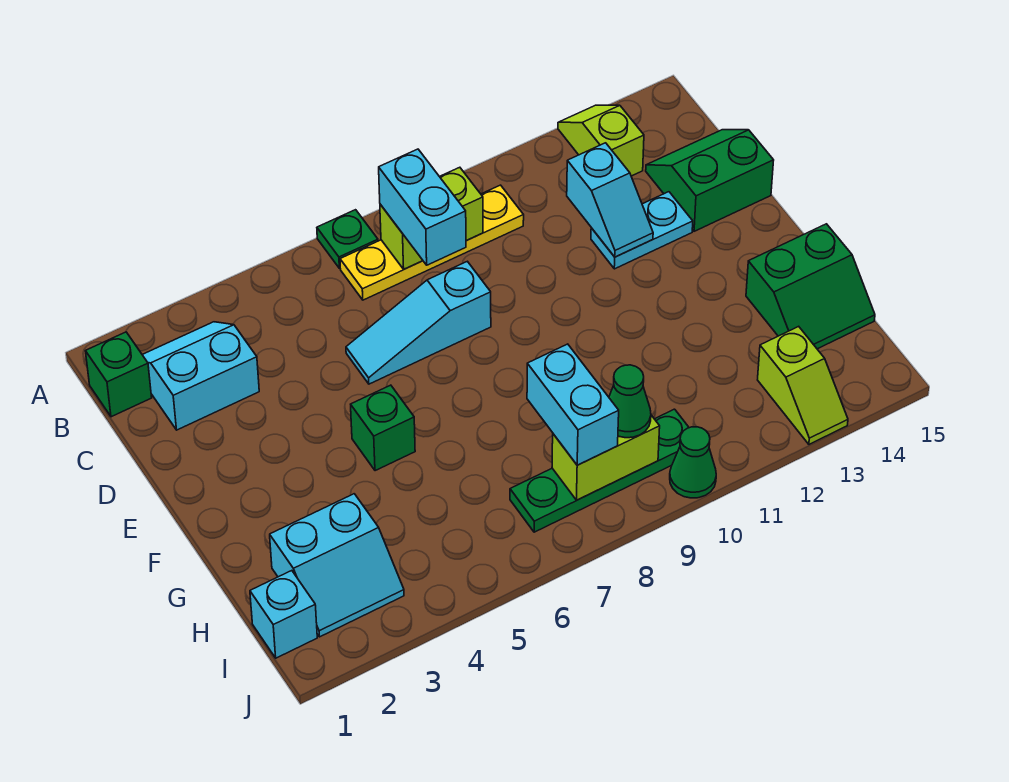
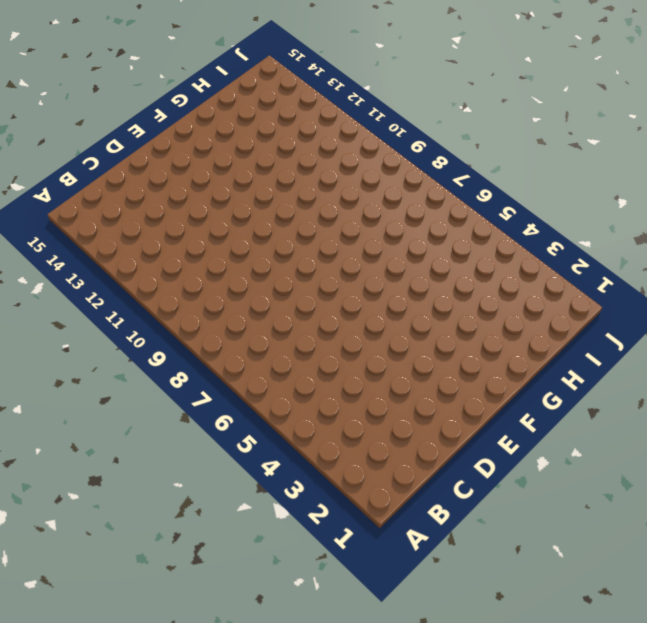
none -> green plate A7 level 1
none -> lime slope A13:B13 level 1 top B
none -> green brick B1 level 1

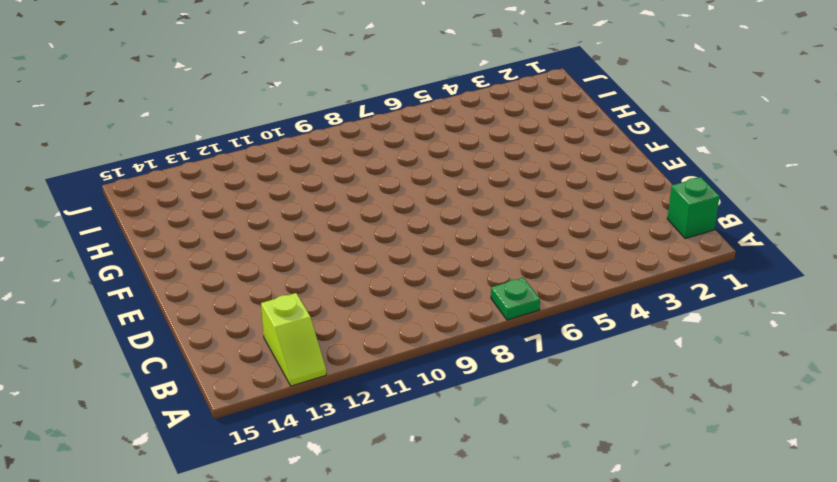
none -> cyan slope B2:C3 level 1 top C
none -> yellow plate B7:B10 level 1
none -> green slope C14:D15 level 1 top D

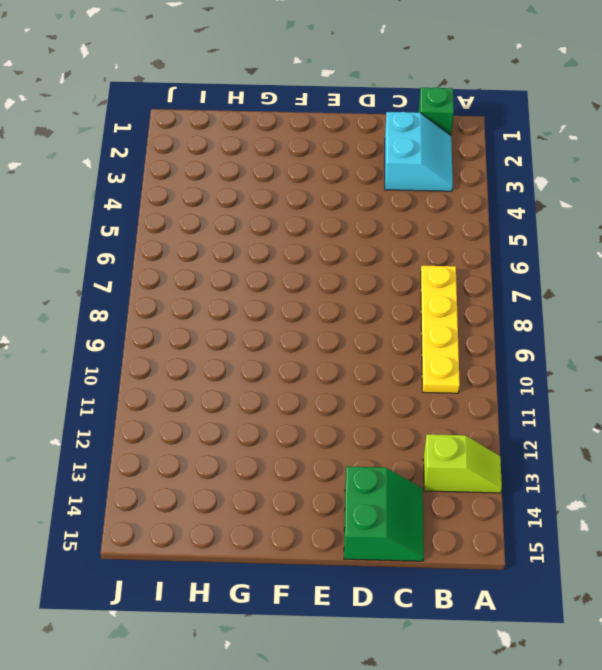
none -> green plate A7 level 1
none -> cyan slope D6:D8 level 1 top 8
none -> cyan plate D12:D13 level 1

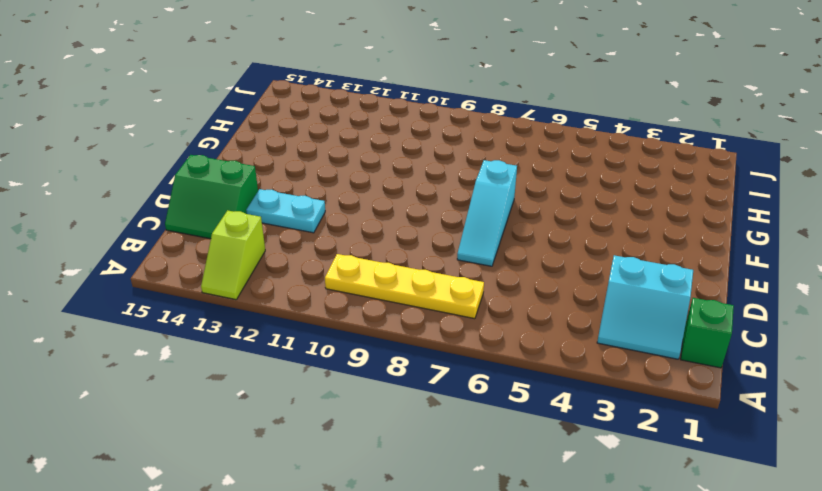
cyan slope D7:F7 level 1 top F -> cyan slope D6:D8 level 1 top 8
none -> green plate A7 level 1
none -> green brick F5 level 1
none -> green slope G14:H15 level 1 top G

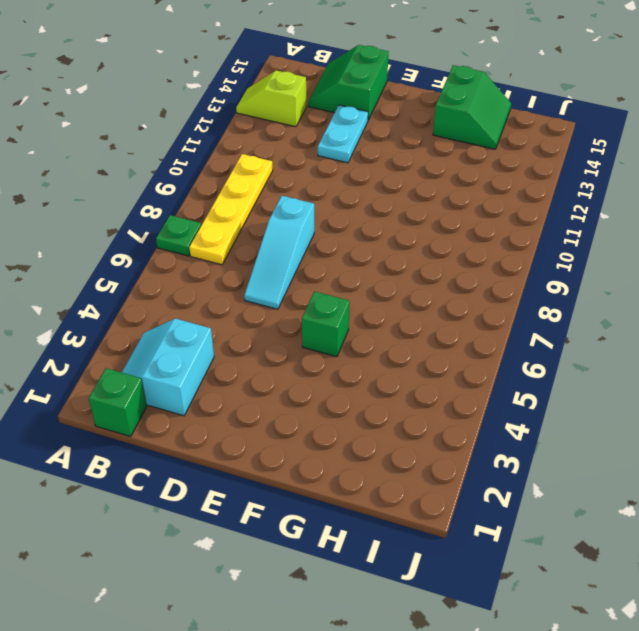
none -> cyan slope H2:I3 level 1 top H
none -> cyan brick I1 level 1
none -> green plate I7:I10 level 1

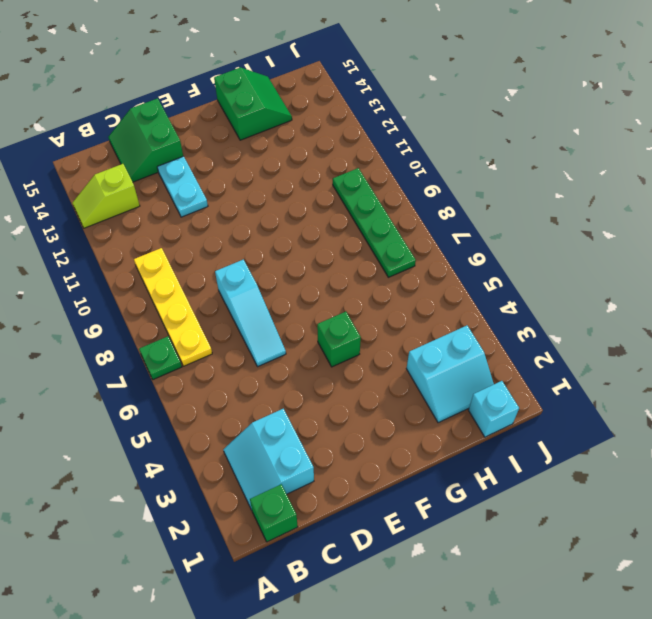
cyan slope H2:I3 level 1 top 3 -> cyan slope H2:I3 level 1 top H
none -> lime slope I13:J13 level 1 top I
none -> green cone J10 level 1
none -> lime brick B8:B9 level 2

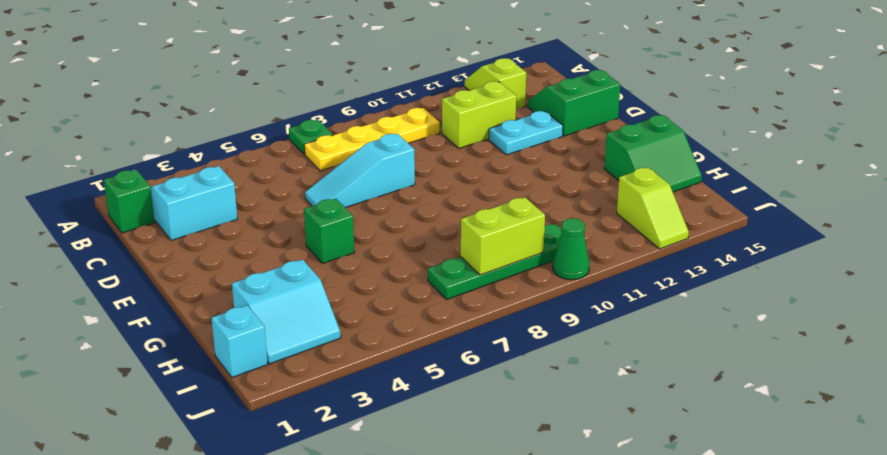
lime brick C11:C12 level 1 -> lime brick B8:B9 level 2
none -> cyan slope C12:D12 level 2 top C
none -> cyan brick B8:C8 level 3
none -> cyan brick H8:I8 level 3

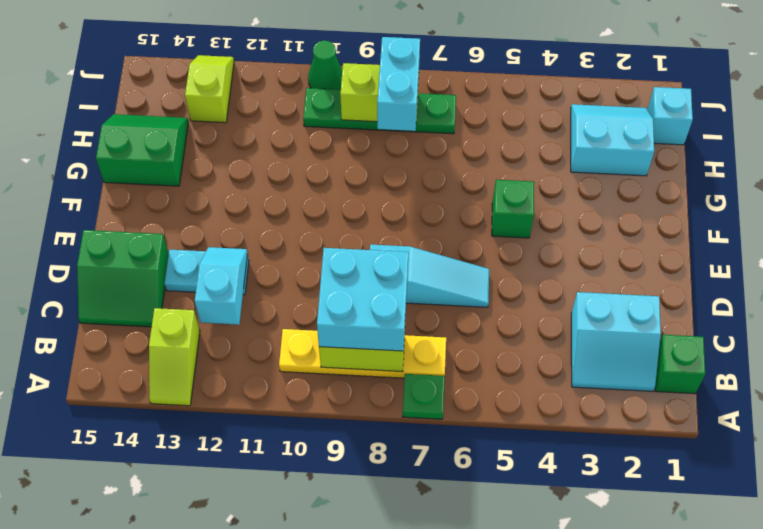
cyan brick B8:C9 level 3 -> cyan brick B8:C8 level 3
none -> green cone I9 level 3

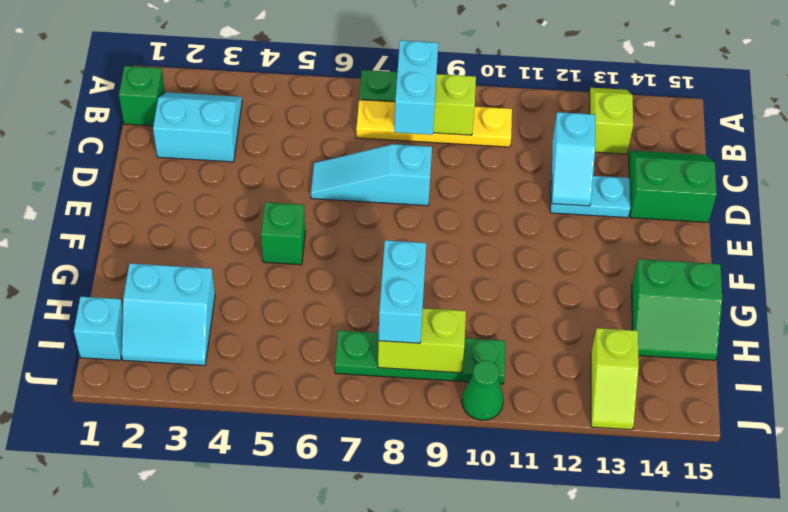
none -> green cone I9 level 3

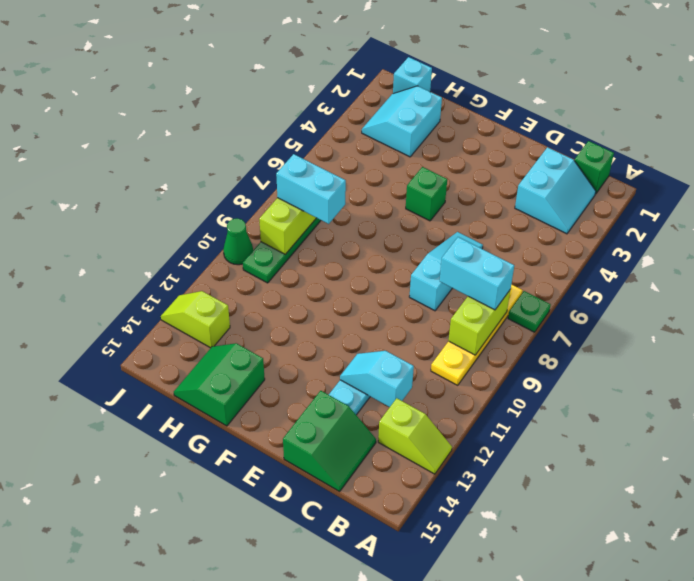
none -> green cone I9 level 3

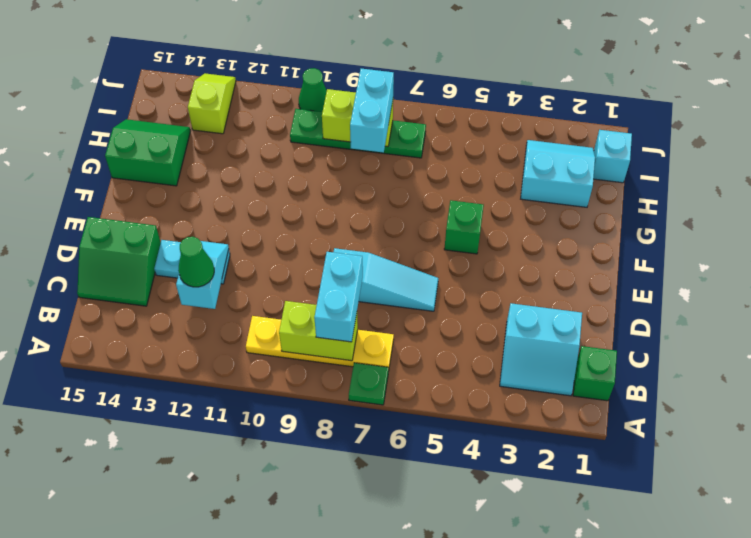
green cone C12 level 3 -> green cone I9 level 3
none -> lime slope A13:B13 level 1 top B

